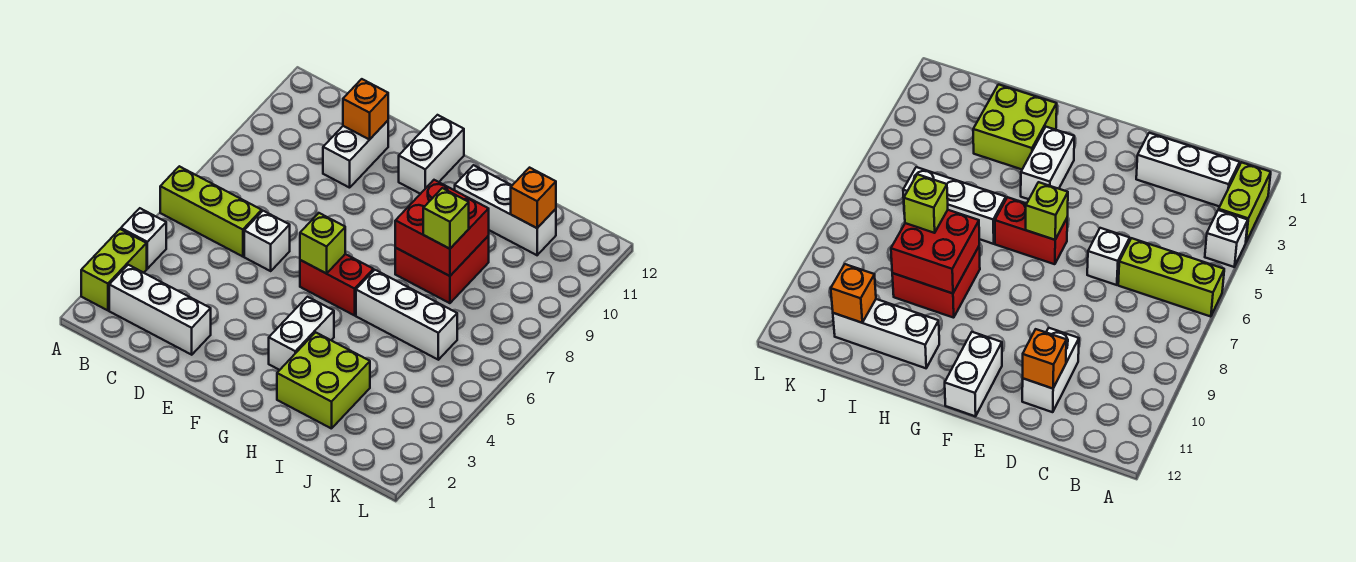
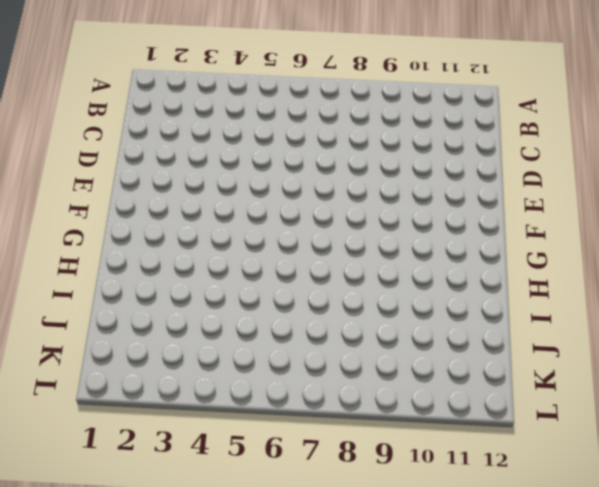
none -> lime brick A2:A3 level 1
none -> white brick A4 level 1
none -> lime brick A6:C6 level 1

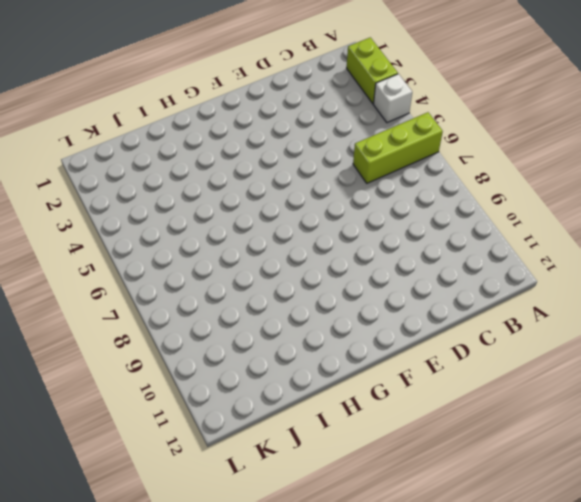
none -> white brick B2:D2 level 1
none -> white brick D6 level 1
none -> white brick D10:D11 level 1

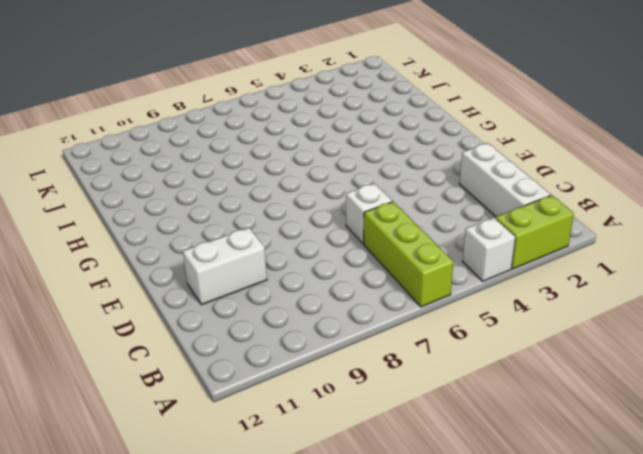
none -> red brick F6:G6 level 1
none -> white brick F11:F12 level 1
none -> white brick G3:G4 level 1

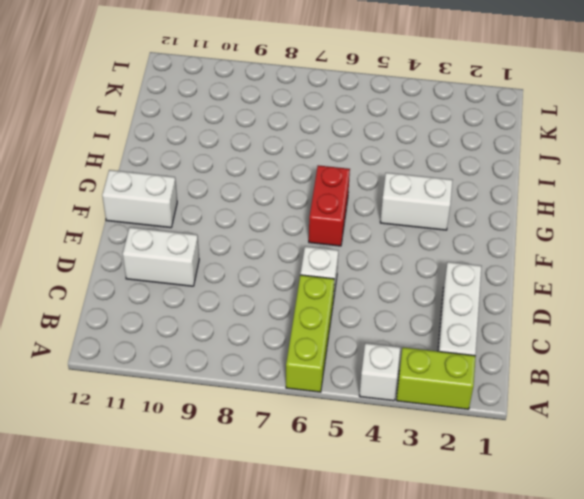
none -> lime brick H2:I3 level 1
none -> white brick H6:J6 level 1
none -> red brick H8:I9 level 1

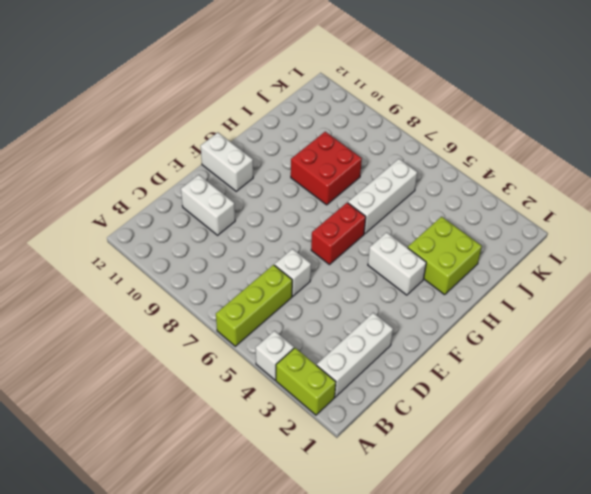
none -> white brick H11:J11 level 1
none -> orange brick D11 level 2
none -> lime brick F6 level 2

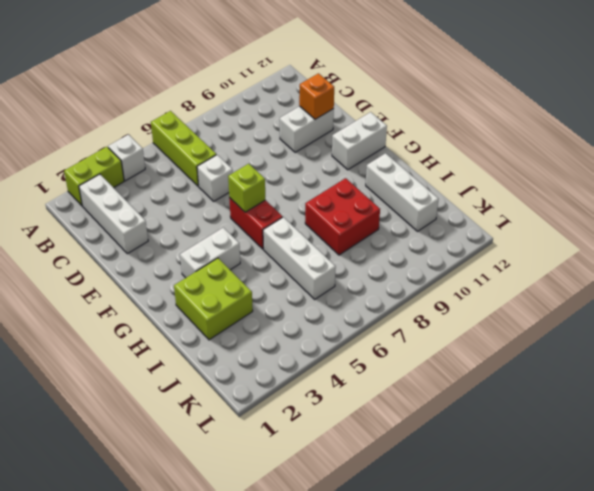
none -> red brick H8:I9 level 2
none -> orange brick J11 level 2
none -> lime brick I8 level 3

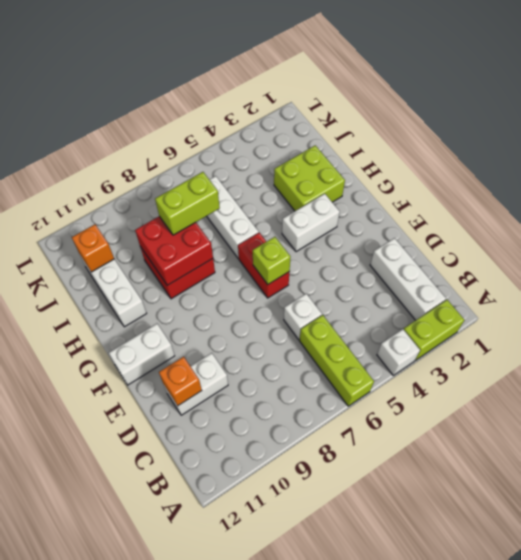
lime brick I7:I8 level 3 -> lime brick I8 level 3

